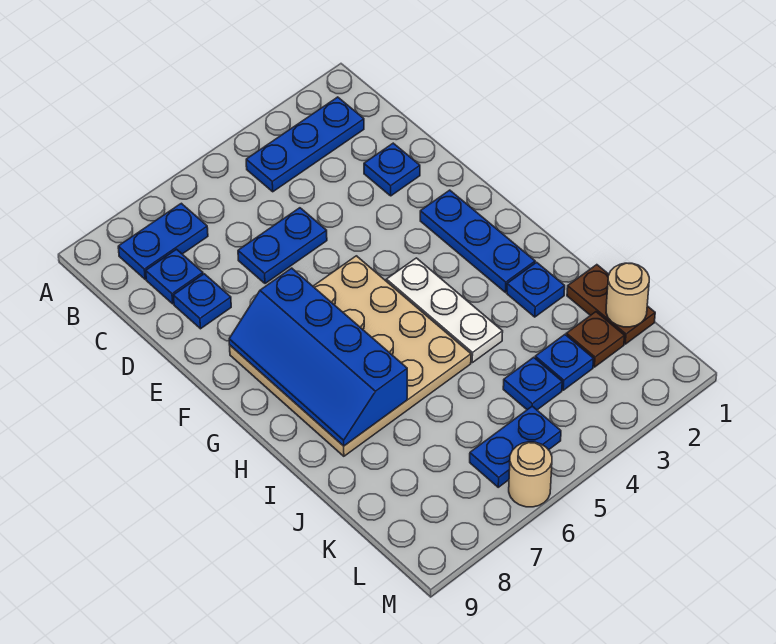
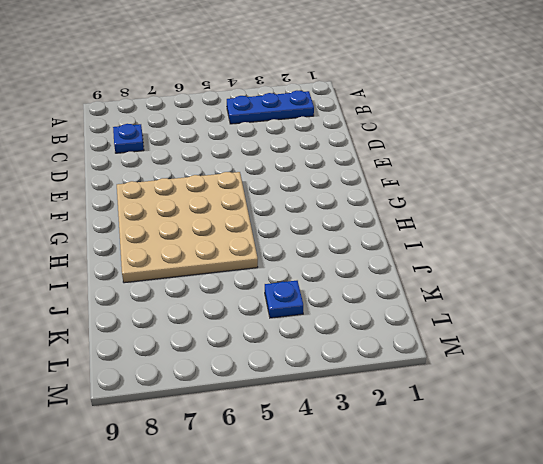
none -> blue plate B7:B8 level 1
none -> blue plate D2 level 1
none -> blue plate D5:D6 level 1

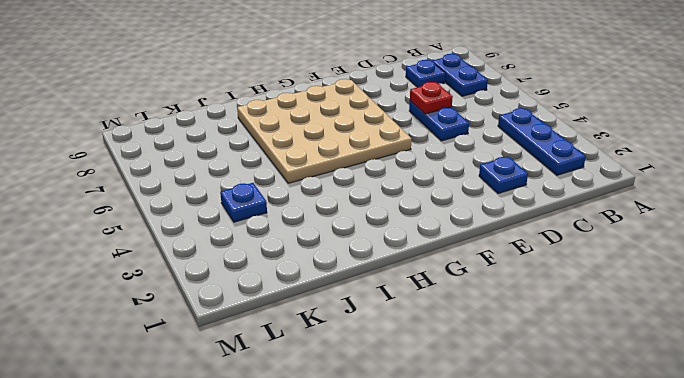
red plate D6 level 2 -> none
none -> blue plate D8 level 1
none -> blue plate F2:H2 level 1
none -> white plate G4:I4 level 1

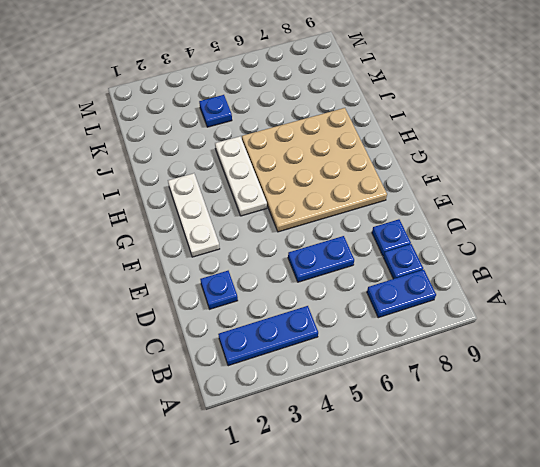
white plate F2:H2 level 1 -> blue plate F2:H2 level 1
none -> blue plate I2 level 1
none -> brown plate J1:K1 level 1
none -> brown plate K2 level 1

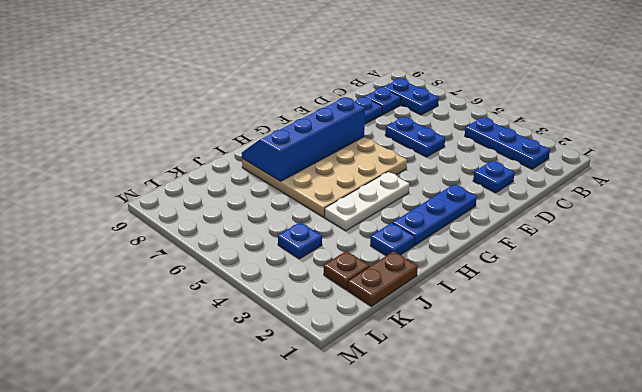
none -> blue plate K3 level 1
none -> blue plate L5:L6 level 1
none -> tan round brick M6 level 1

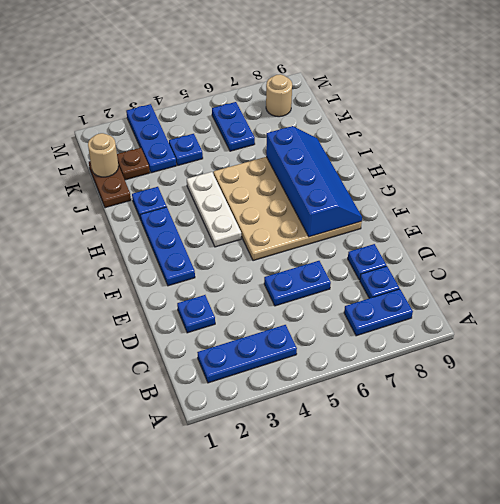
blue plate K3:M3 level 1 -> blue plate K3 level 1
blue plate K6:L6 level 1 -> blue plate L5:L6 level 1
tan round brick L8 level 1 -> tan round brick M6 level 1

